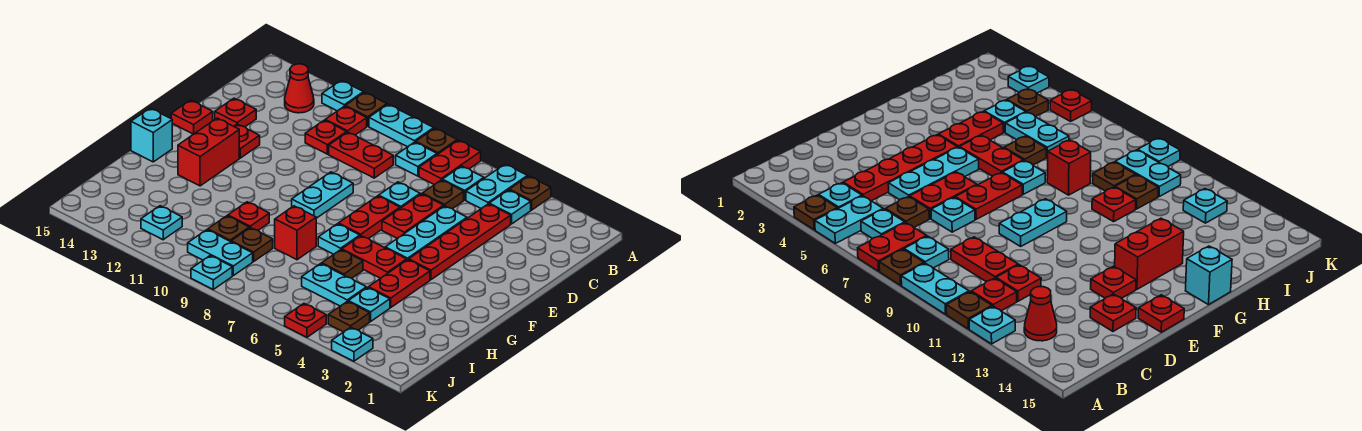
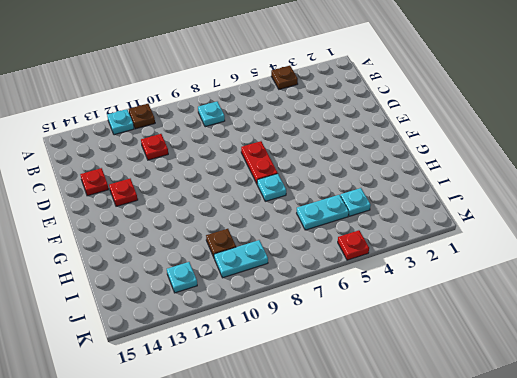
none -> cyan plate A5:B5 level 1
none -> red plate A7:B7 level 1
none -> brown plate A8 level 1
none -> cyan plate A9:A10 level 1

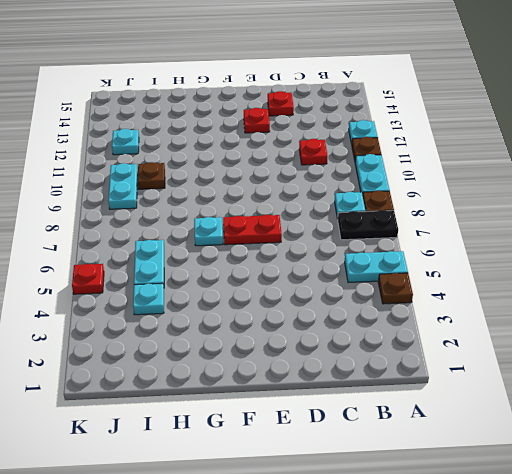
black plate A7:B7 level 1 -> red plate A7:B7 level 1
none -> cyan plate B4 level 1
none -> cyan plate B6 level 1
none -> red plate B11 level 1
none -> red cone B13 level 1

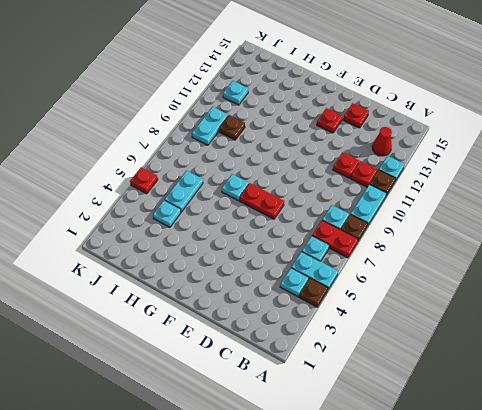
none -> red plate C4:F4 level 1
none -> brown plate C6 level 1
none -> red plate C9:C10 level 1
none -> cyan plate D5:F5 level 1

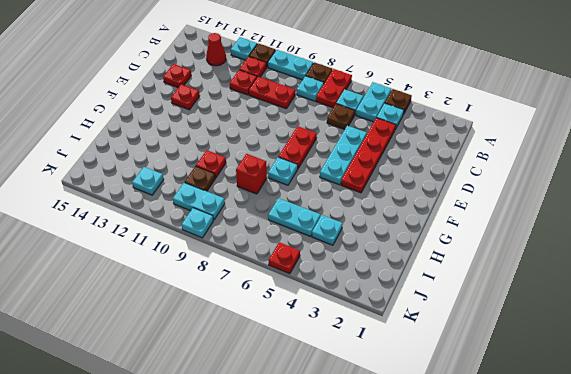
none -> red plate D6:E6 level 1
none -> cyan plate D7 level 1
none -> cyan plate E9:F9 level 1
none -> red plate E15 level 1

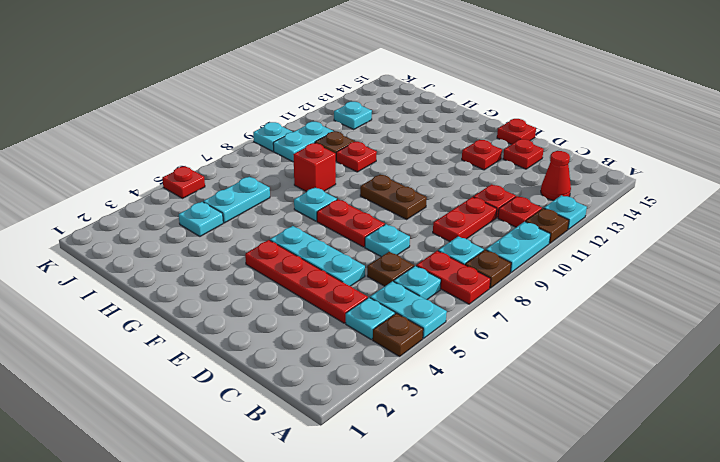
brown plate E9:F9 level 1 -> cyan plate E9:F9 level 1
none -> red plate D6:E6 level 1
none -> red brick F13:G13 level 1
none -> red plate G4:H4 level 1
none -> red plate G5:G6 level 1

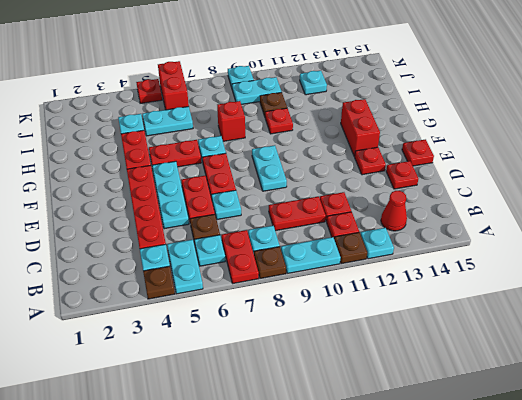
red brick J6:K6 level 1 -> none
none -> cyan brick G15 level 1
none -> brown plate H6 level 1
none -> brown plate I9 level 1
none -> brown plate J4 level 1

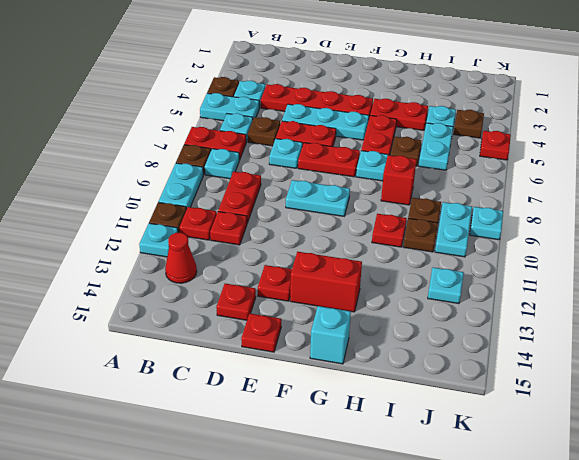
none -> cyan plate K3 level 1

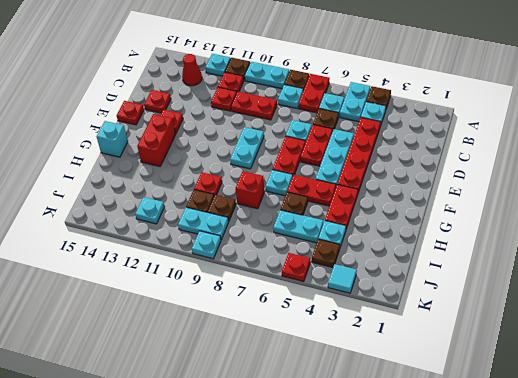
cyan tile K3 level 1 -> cyan plate K3 level 1

